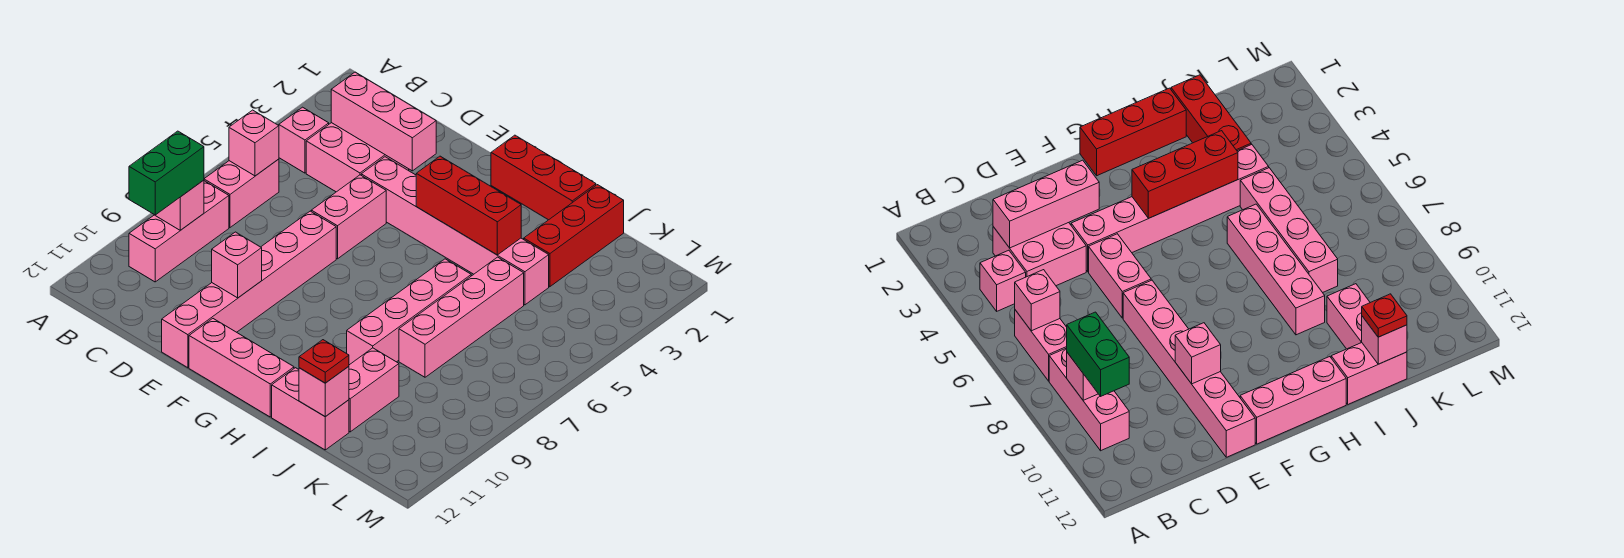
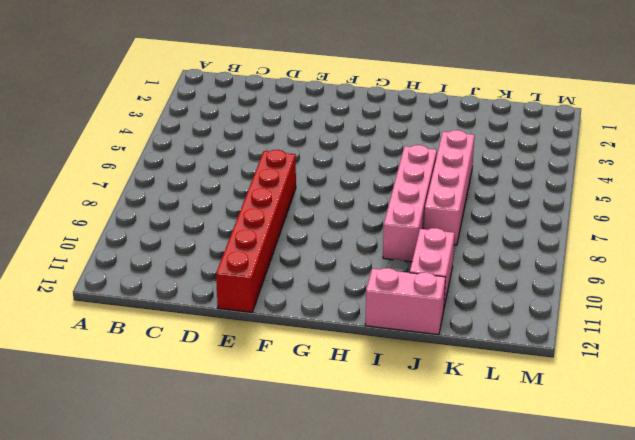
red brick E7:E12 level 1 -> pink brick E7:E12 level 1
none -> pink brick B4 level 1
none -> pink brick B6:B7 level 1
none -> pink brick B8:B10 level 1

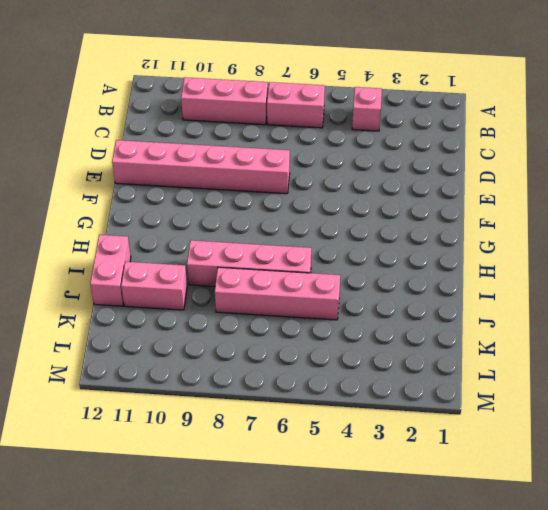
none -> pink brick C3:D4 level 1
none -> pink brick E4:J4 level 1
none -> pink brick E5:E6 level 1

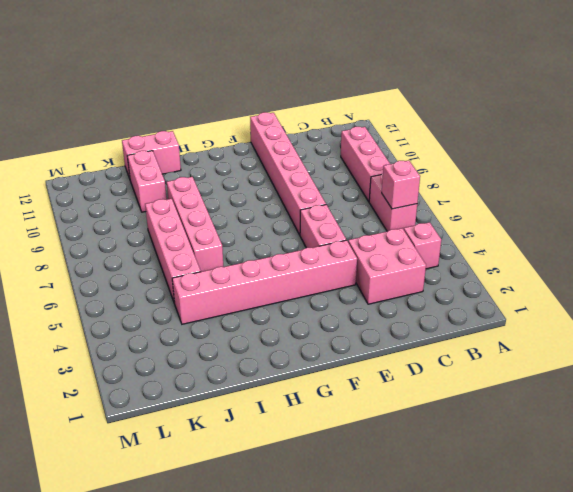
none -> pink brick F12:H12 level 1
none -> red brick G1:I1 level 1
none -> red brick J1:J3 level 1

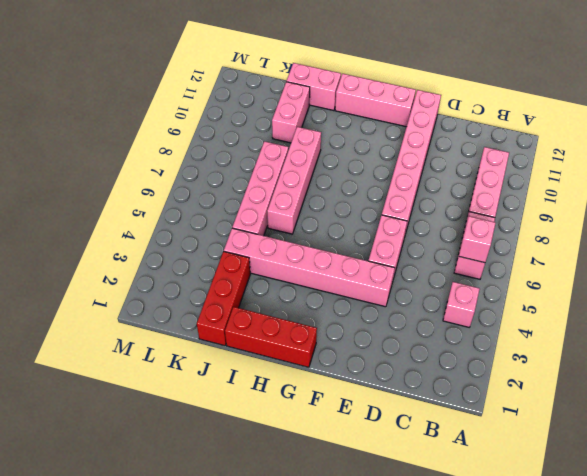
none -> pink brick C3:D4 level 1
none -> pink brick B9 level 2
none -> pink brick C3:E3 level 2

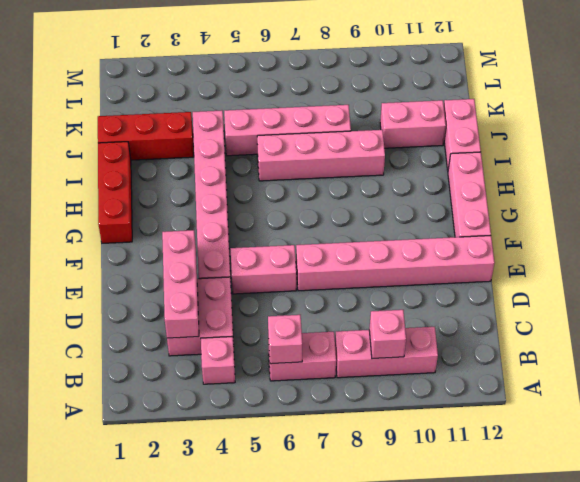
none -> pink brick E10 level 2
none -> red brick G4:I4 level 2
none -> pink brick J12 level 2

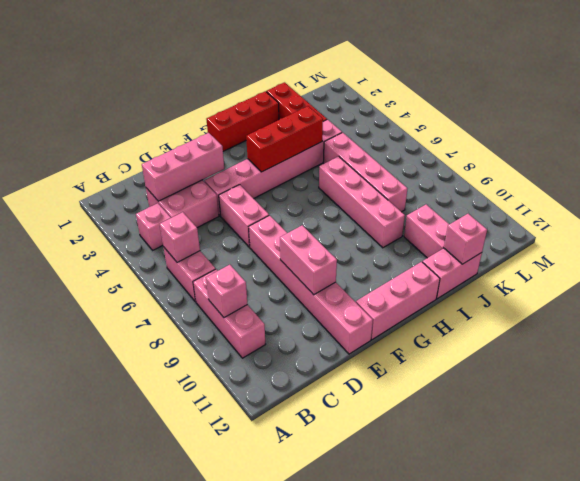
pink brick E9:E10 level 2 -> pink brick E10 level 2
none -> green brick B9:B10 level 3
none -> red plate J12 level 3

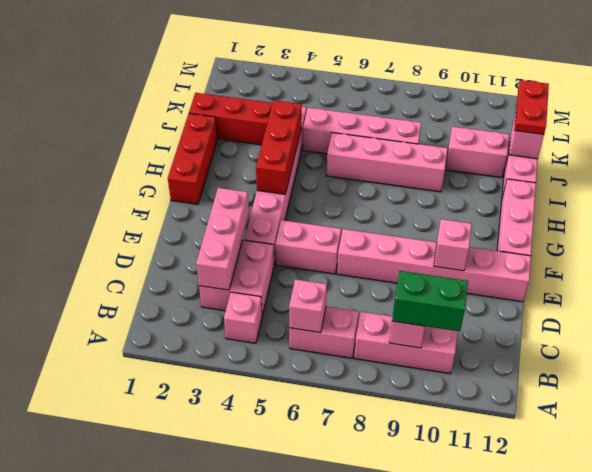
red plate J12:K12 level 3 -> red plate J12 level 3

